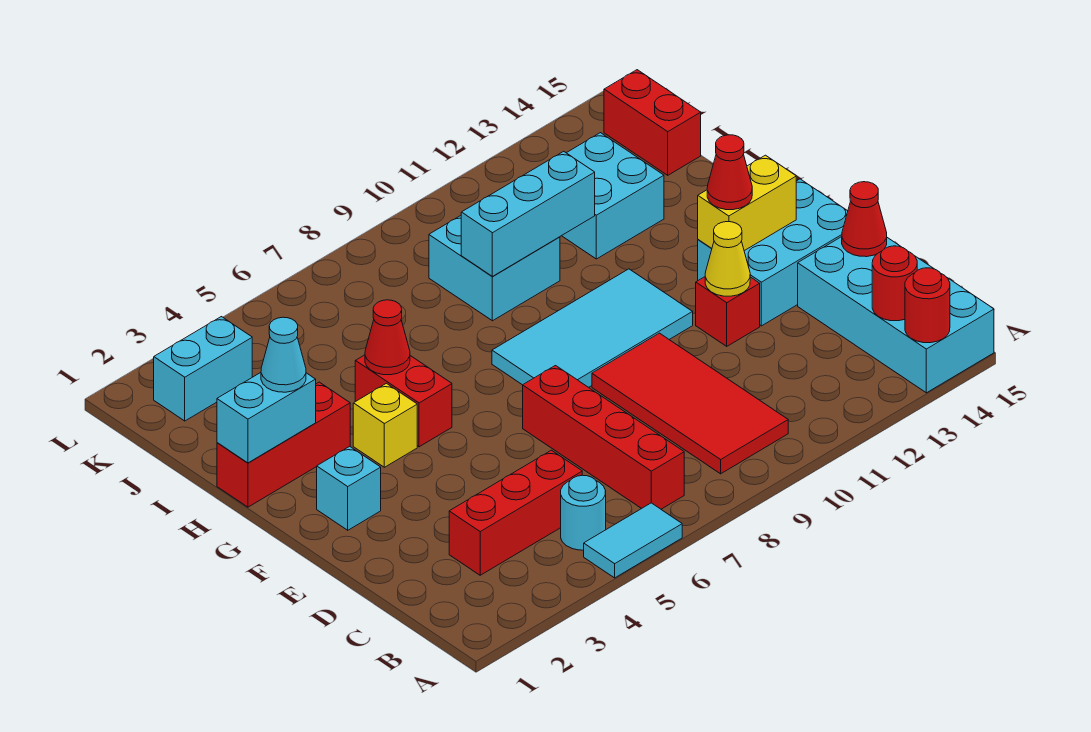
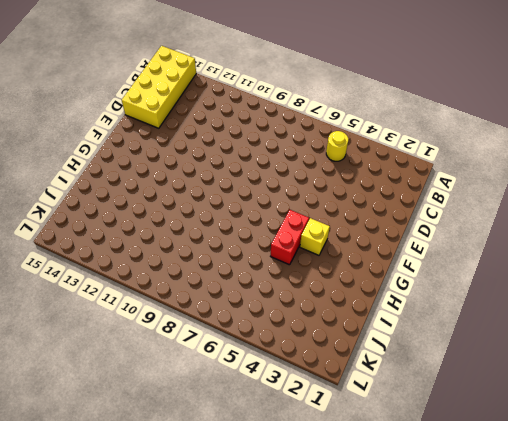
yellow brick A14:D15 level 1 -> cyan brick A14:D15 level 1
yellow round brick B5 level 1 -> cyan round brick B5 level 1
none -> cyan tile A5:A6 level 1
none -> red brick B7:E7 level 1
none -> red tile B9:E10 level 1

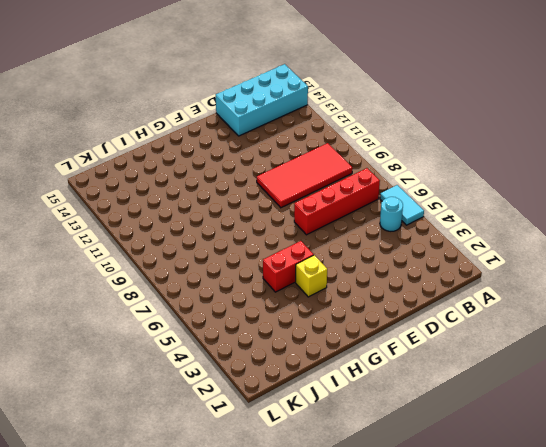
none -> red brick C3:C5 level 1
none -> red brick E12 level 1
none -> cyan brick E13:F15 level 1

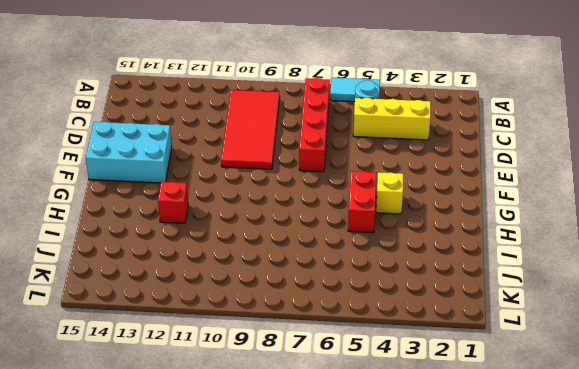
yellow brick C3:C5 level 1 -> red brick C3:C5 level 1
red brick H12 level 1 -> red brick E12 level 1
none -> cyan brick A14:D15 level 1
none -> cyan brick F2 level 1
none -> cyan tile F8:G11 level 1

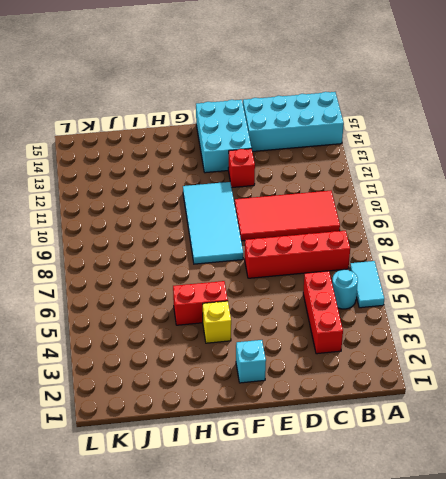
none -> red brick H1:H3 level 1
none -> cyan brick I9:J10 level 1
none -> cyan brick I12:J13 level 1

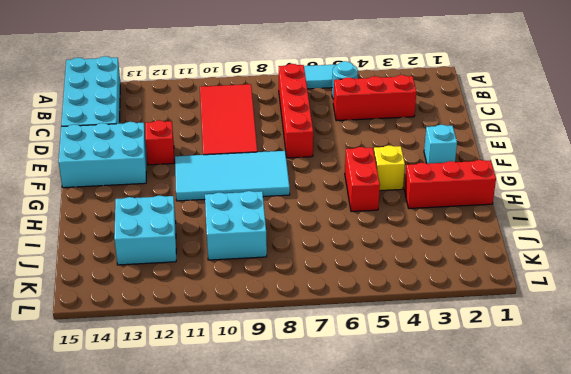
none -> red brick J15:K15 level 1
none -> cyan brick K2:K3 level 1
none -> red round brick A14 level 2

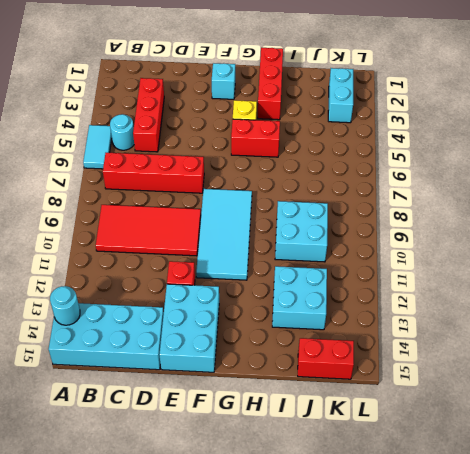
cyan round brick A14 level 2 -> red round brick A14 level 2
none -> red round brick B14 level 2
none -> red cone D15 level 2
none -> yellow cone E12 level 2

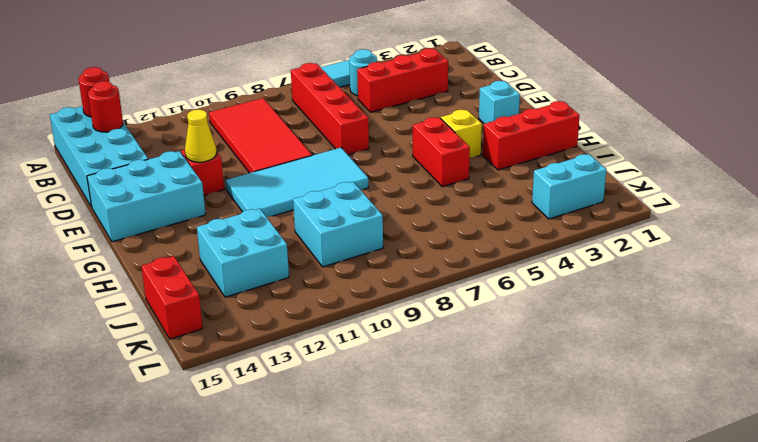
none -> red cone D15 level 2
none -> yellow brick F13:F14 level 2
none -> cyan brick H1:H2 level 2

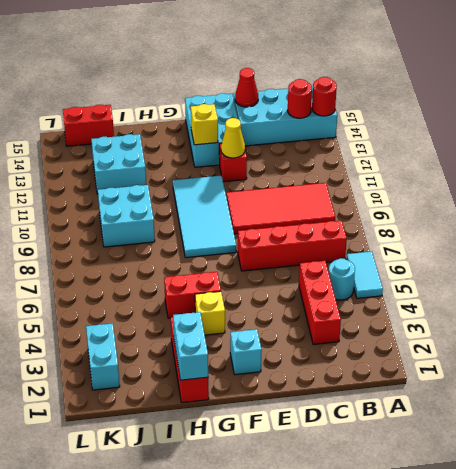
yellow brick F13 level 2 -> yellow brick F13:F14 level 2
none -> red cone H5 level 2
none -> cyan brick I9:I11 level 2
none -> red cone F13 level 3

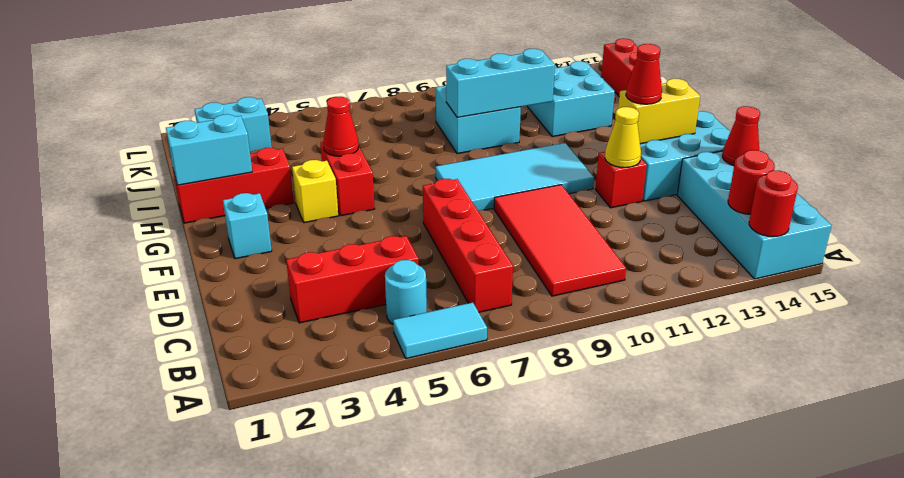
none -> cyan cone H2 level 3

